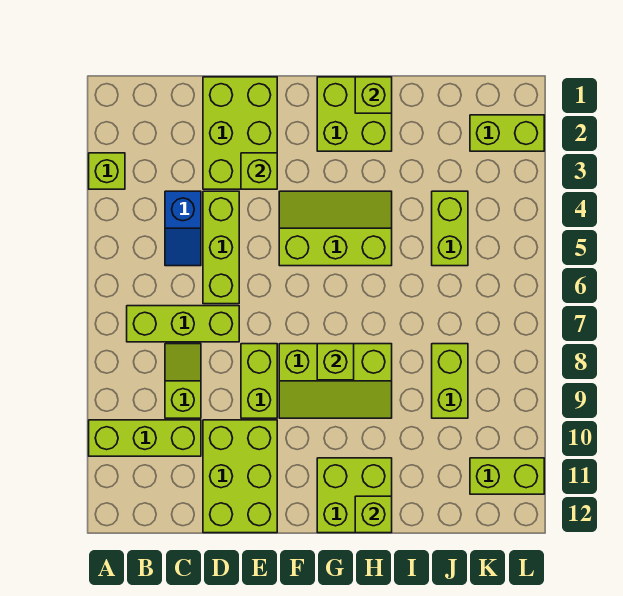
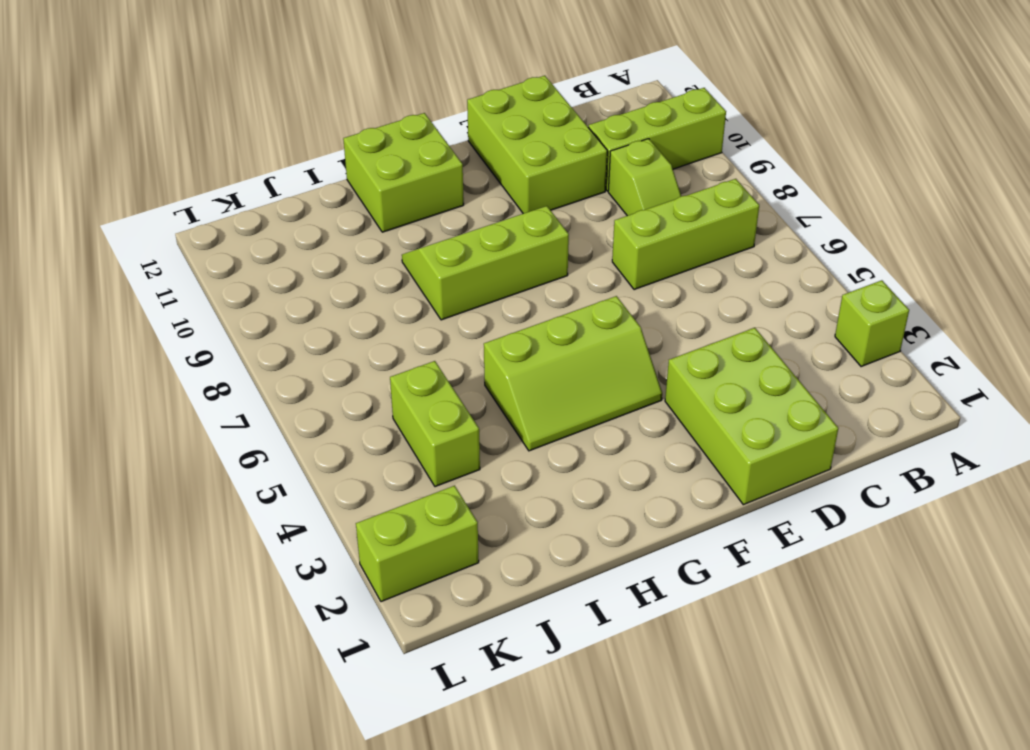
none -> blue slope C4:C5 level 1 top 4
none -> lime brick D4:D6 level 1
none -> lime brick E8:E9 level 1

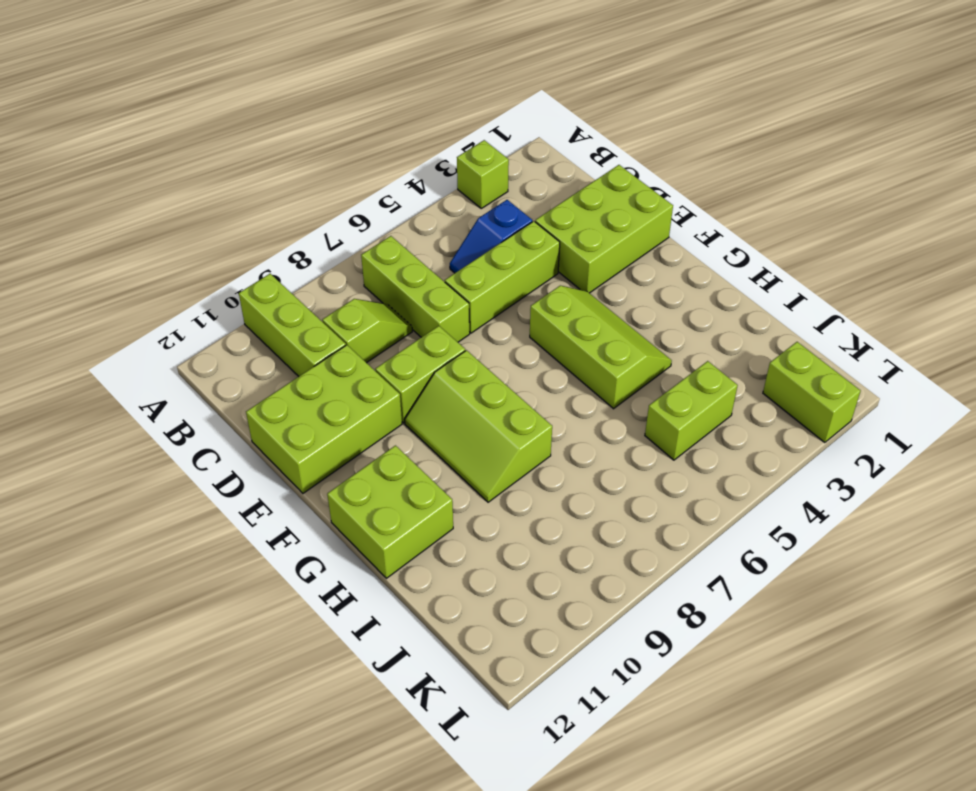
none -> lime brick G1:H2 level 1
none -> lime brick J8:J9 level 1
none -> lime brick K11:L11 level 1

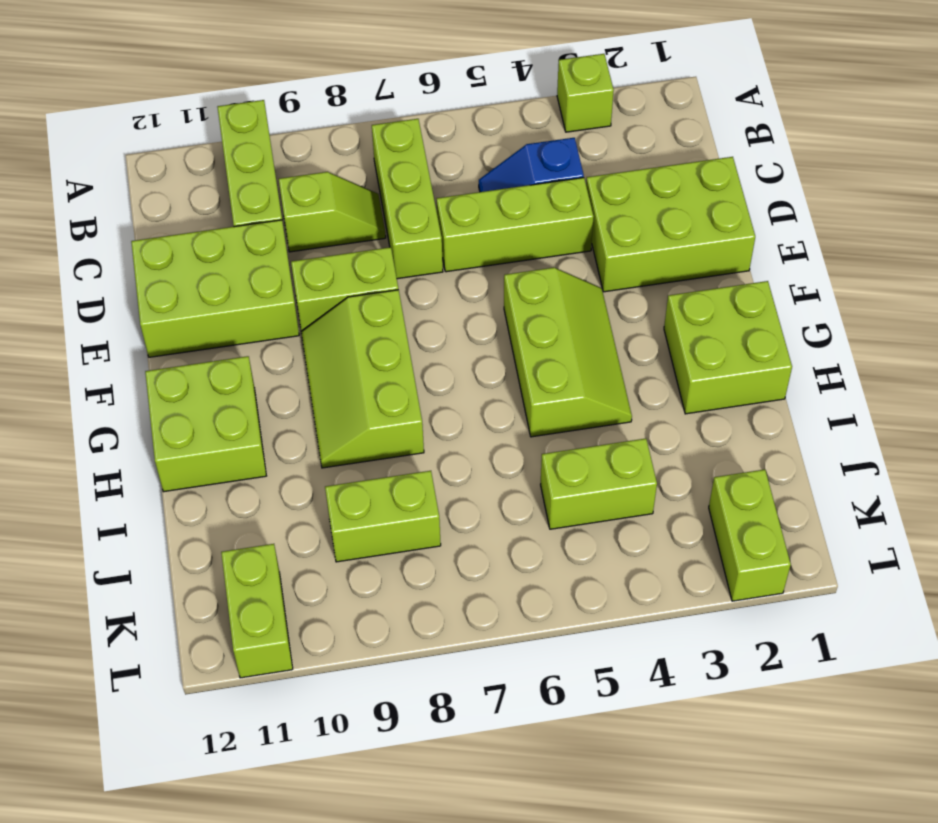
none -> lime brick E3 level 2
none -> lime brick G8 level 2
none -> lime brick H1 level 2

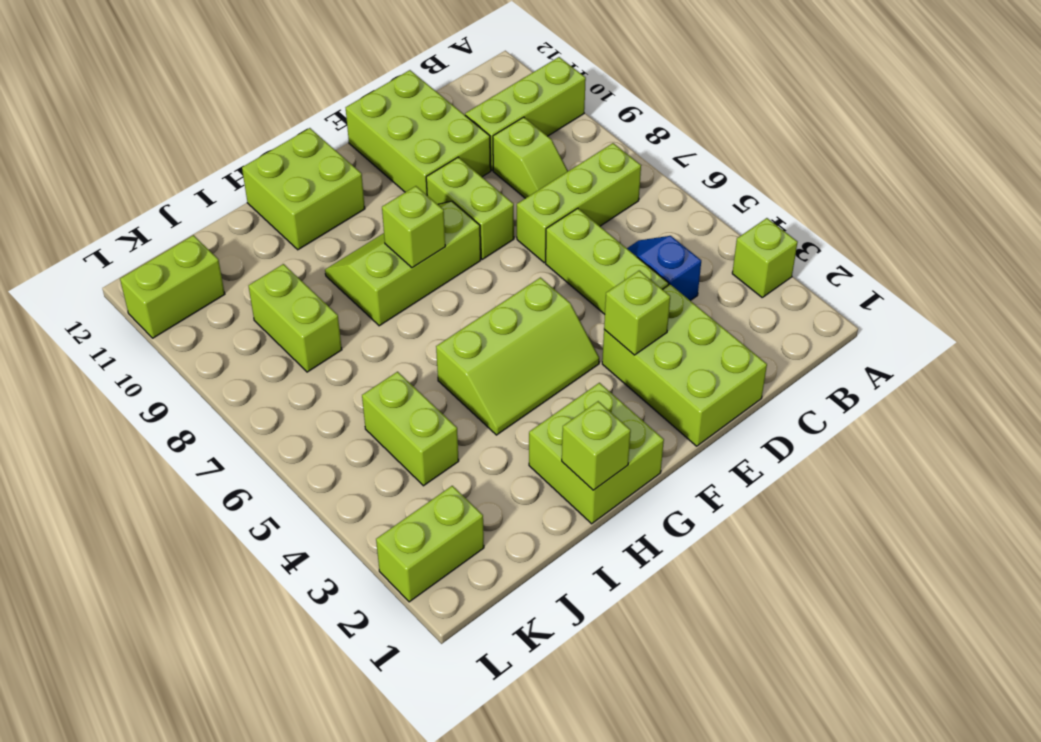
none -> lime brick H12 level 2

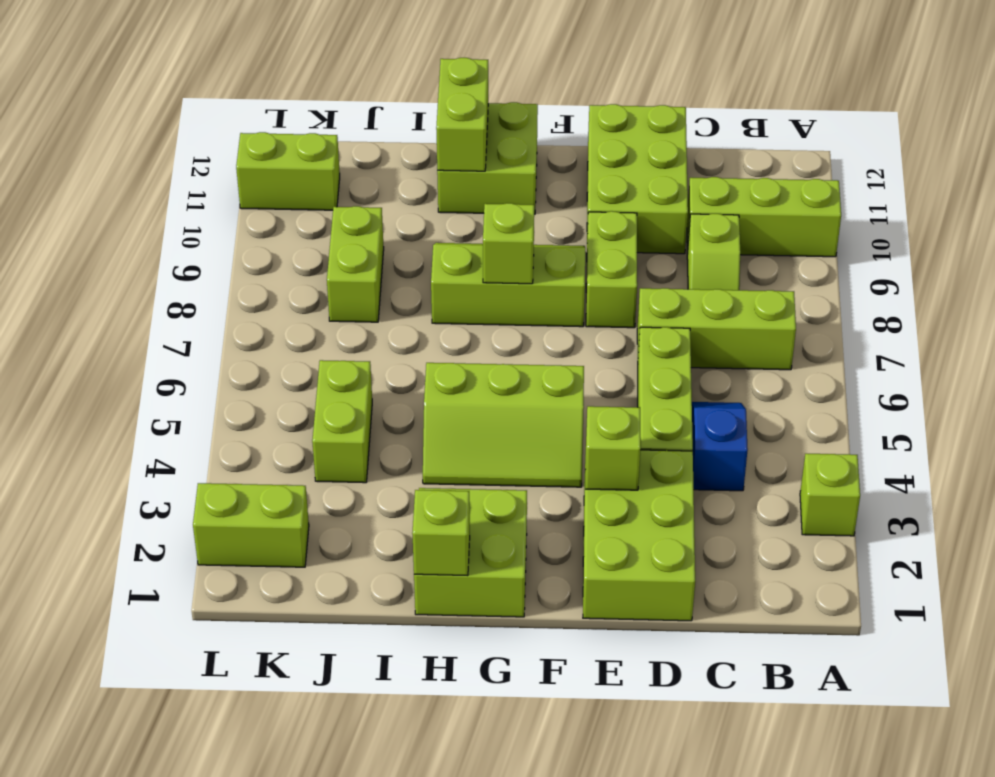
lime brick H11:H12 level 2 -> lime brick H12 level 2

